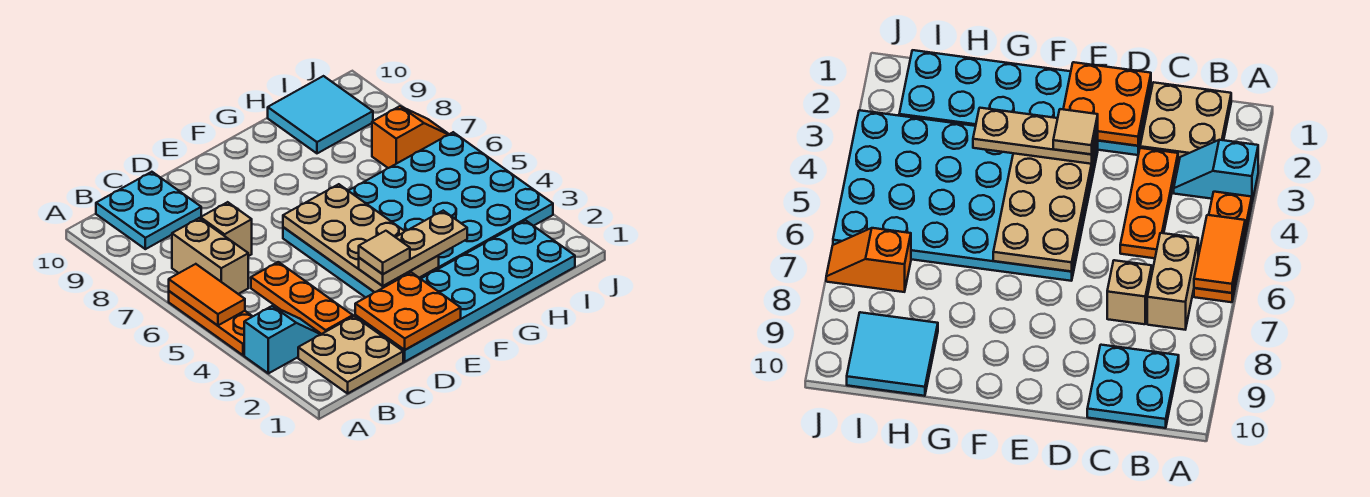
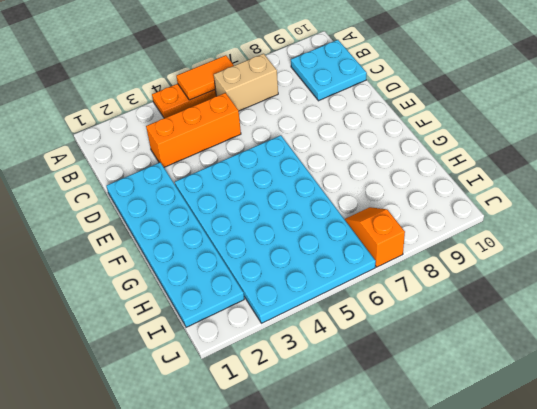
orange brick C3:C5 level 1 -> orange plate C3:C5 level 1
orange slope I7:J7 level 1 top J -> orange slope I7:J7 level 1 top I
none -> cyan slope A3:B3 level 1 top A
none -> tan plate B1:C2 level 1
none -> tan brick C7 level 1

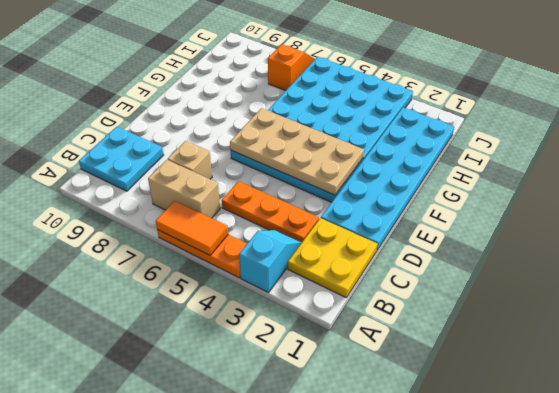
yellow plate B1:C2 level 1 -> tan plate B1:C2 level 1
none -> cyan tile H9:I10 level 1
none -> orange plate D1:E2 level 2
none -> tan plate E3:G3 level 3

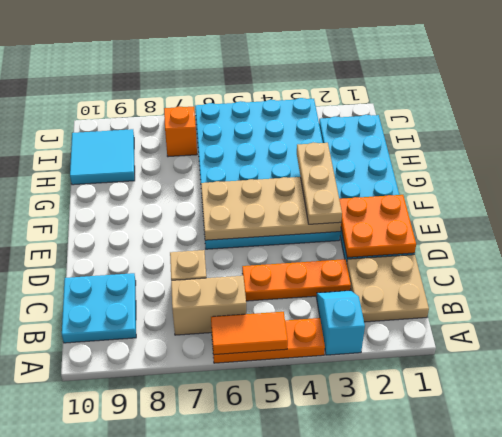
none -> tan tile E3 level 4

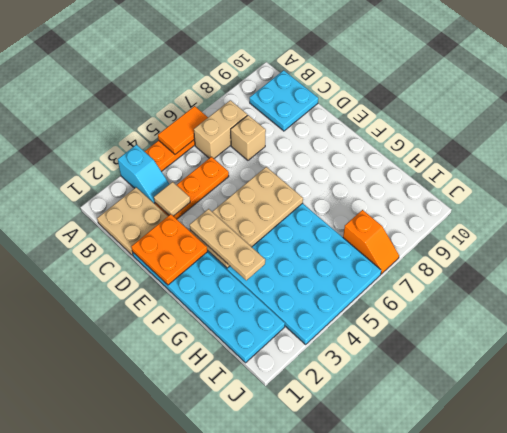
tan tile C3 level 2 -> tan tile E3 level 4
none -> cyan tile H9:I10 level 1

